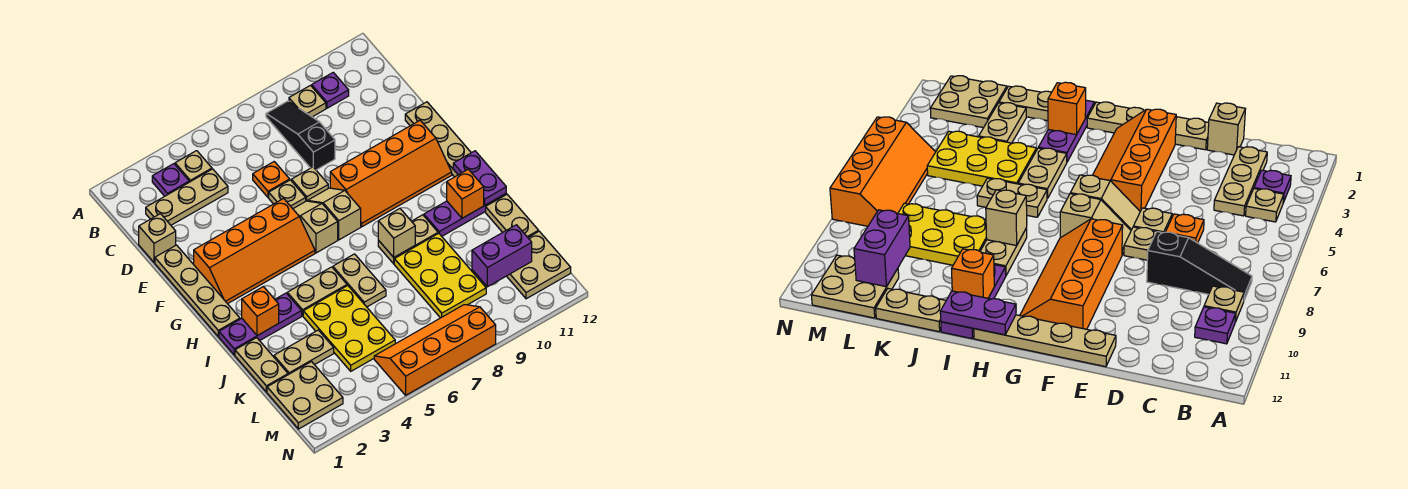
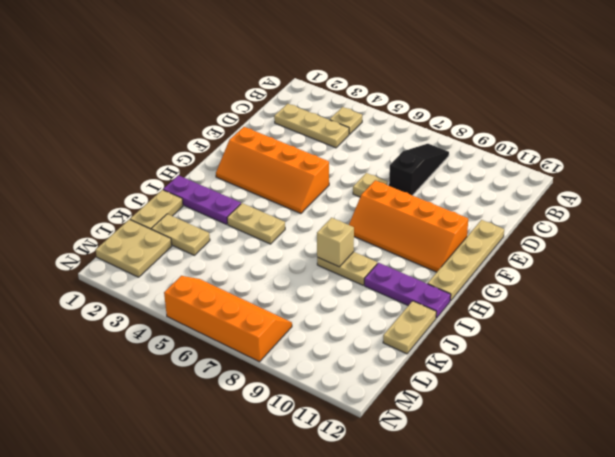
none -> purple plate B3 level 1
none -> tan plate B9 level 1
none -> purple plate B10 level 1
none -> tan brick D1 level 1

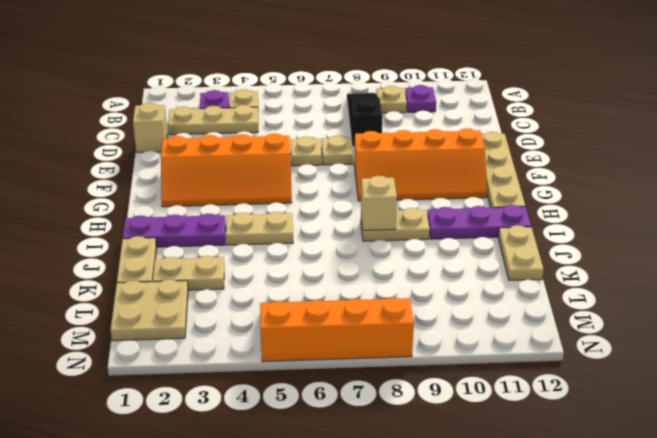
none -> orange plate D6 level 1
none -> tan plate E1:H1 level 1
none -> tan slope F6:G6 level 1 top G
none -> tan slope F7:G7 level 1 top G

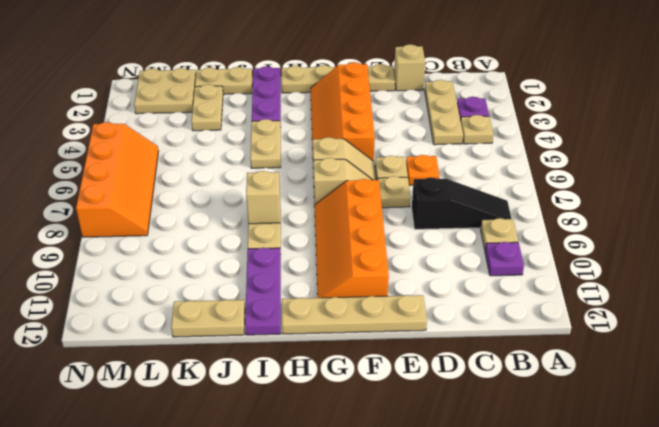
none -> tan plate I6:J6 level 1
none -> yellow plate J4:L5 level 1
none -> yellow plate J8:L9 level 1
none -> tan plate L11:M12 level 1

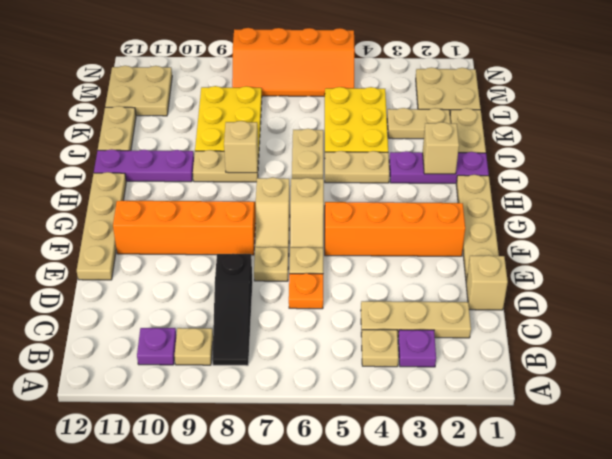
tan brick I2 level 2 -> orange brick I2 level 2
none -> purple plate H12:I12 level 2
none -> orange brick I11 level 2
none -> purple brick L10:L11 level 2

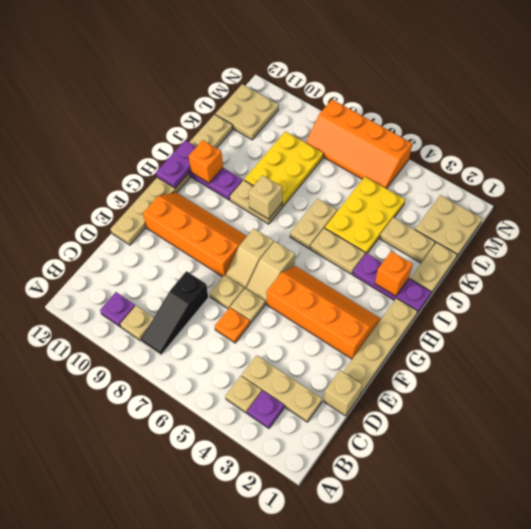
none -> purple brick L10:L11 level 2

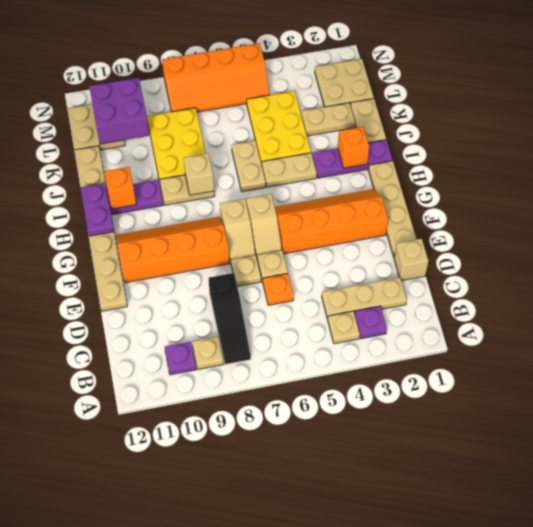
purple brick L10:M11 level 2 -> purple brick L10:L11 level 2

